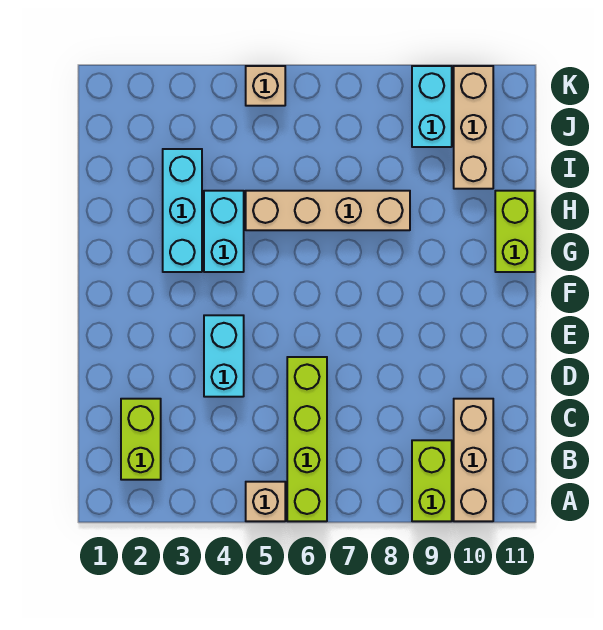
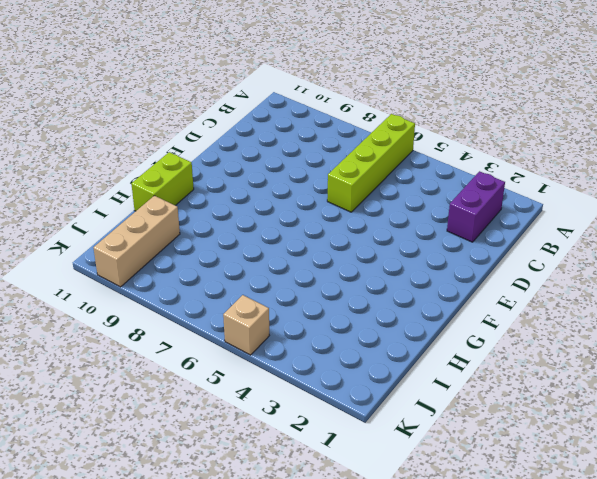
purple brick B2:C2 level 1 -> lime brick B2:C2 level 1
none -> tan brick A5 level 1
none -> lime brick A9:B9 level 1
none -> tan brick A10:C10 level 1

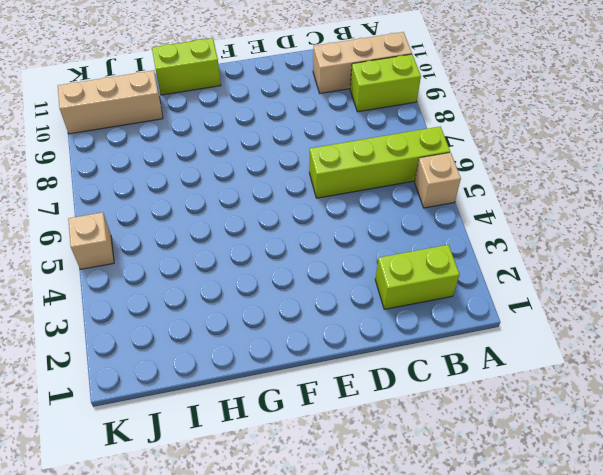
none -> cyan brick D4:E4 level 1
none -> cyan brick G3:I3 level 1
none -> cyan brick G4:H4 level 1

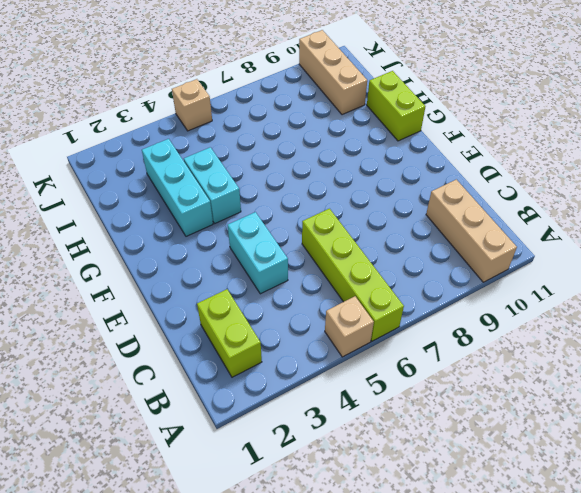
none -> lime brick A9:B9 level 1
none -> tan brick H5:H8 level 1
none -> cyan brick J9:K9 level 1

